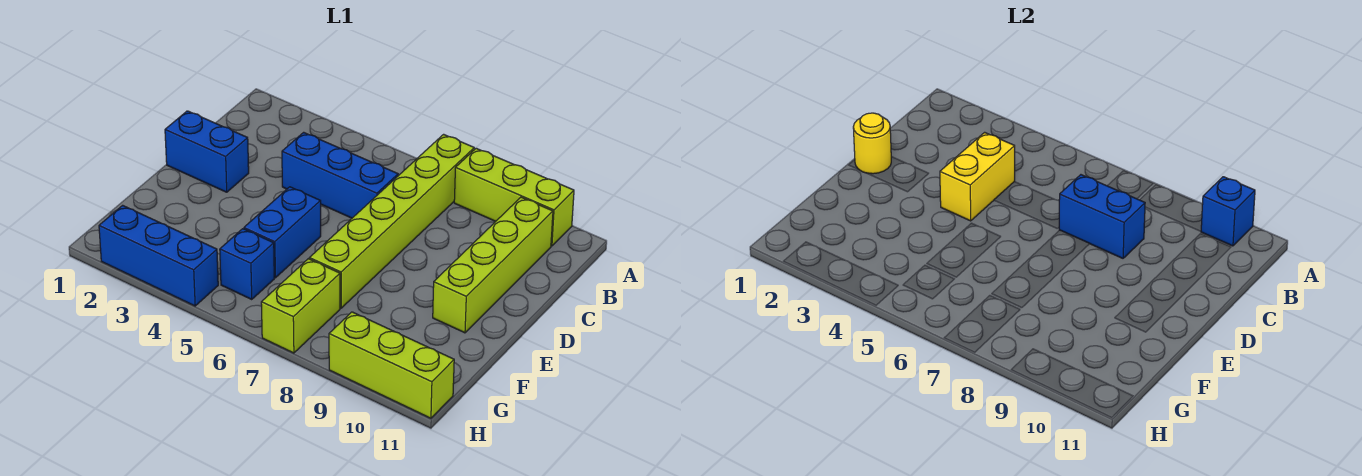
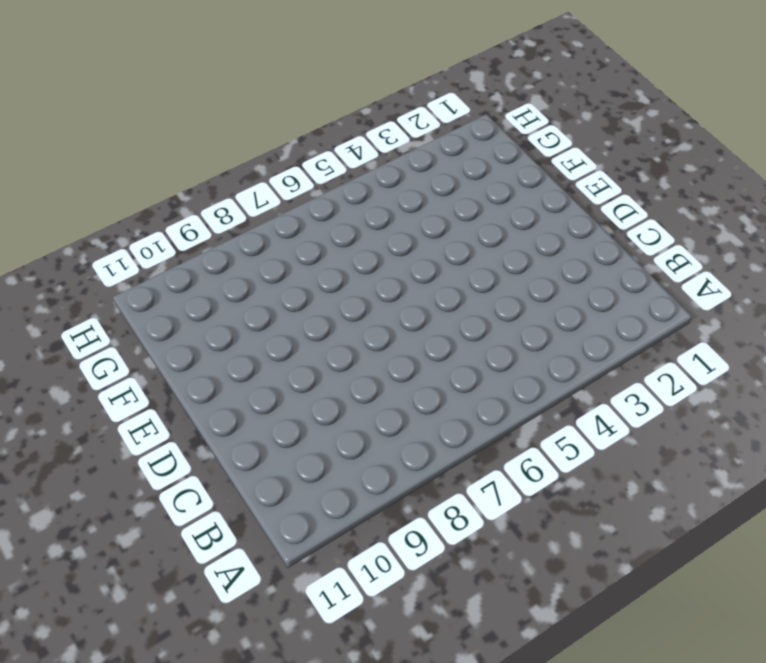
none -> lime brick A7:F7 level 1
none -> lime brick A8:A10 level 1
none -> lime brick B10:E10 level 1

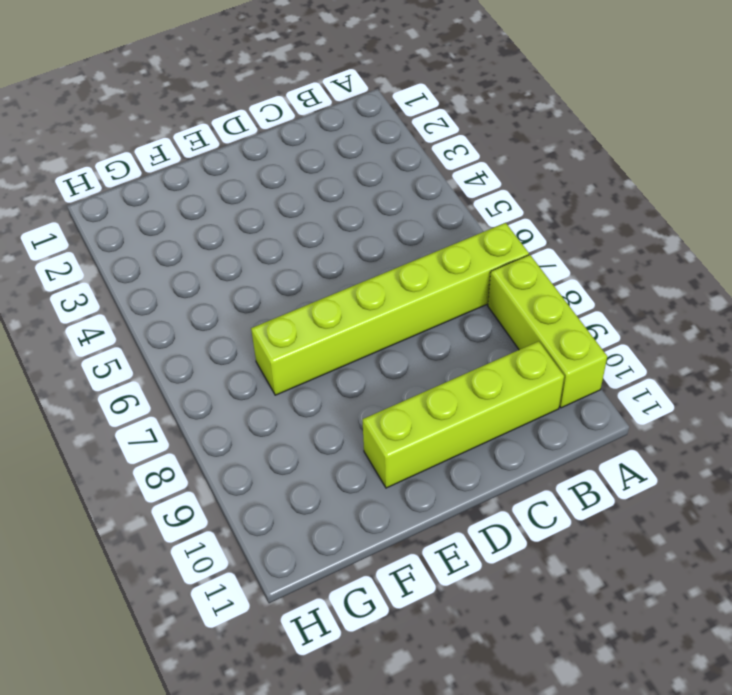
none -> blue brick C4:C6 level 1
none -> blue brick D1:D2 level 1
none -> blue brick E5:F5 level 1

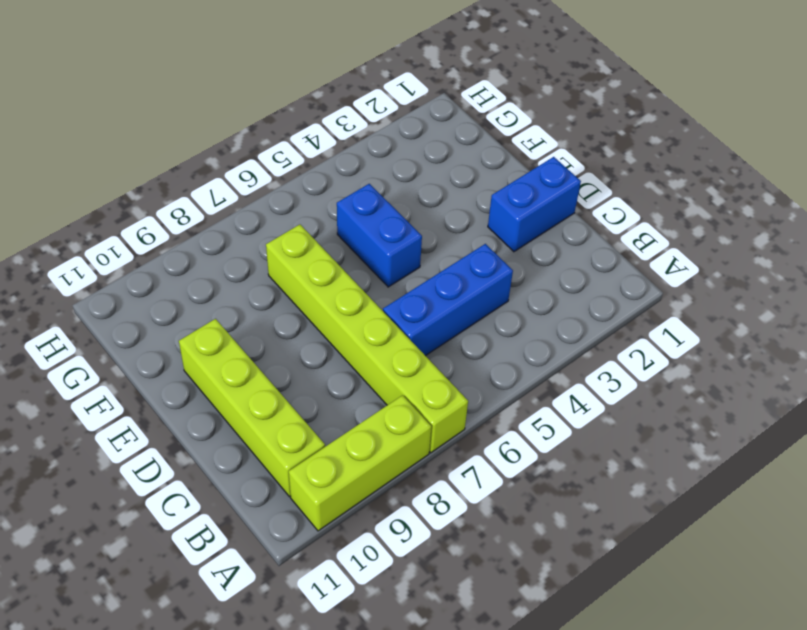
none -> blue brick G5 level 1
none -> lime brick G7:H7 level 1
none -> blue brick H2:H4 level 1

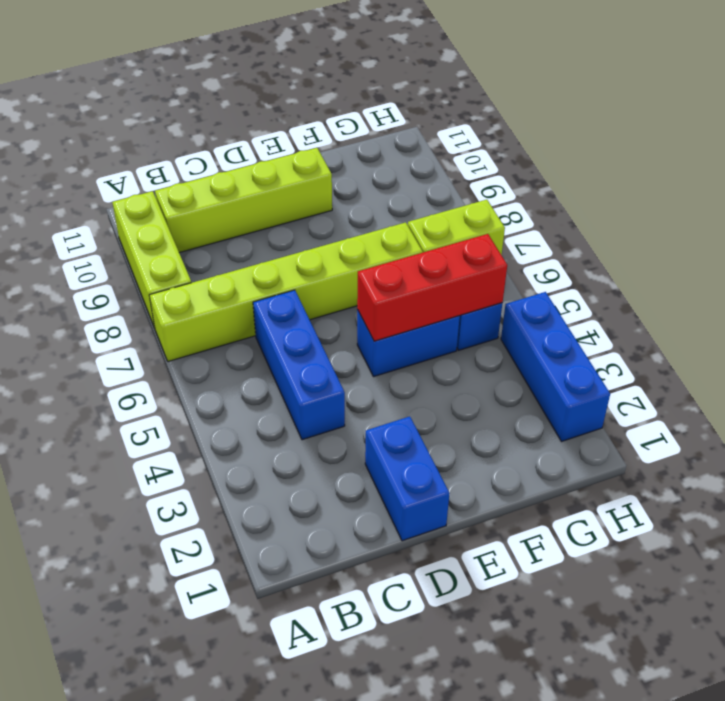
red brick E5:G5 level 2 -> none
none -> lime brick H9:H11 level 1
none -> blue brick A10 level 2
none -> yellow brick C4:D4 level 2

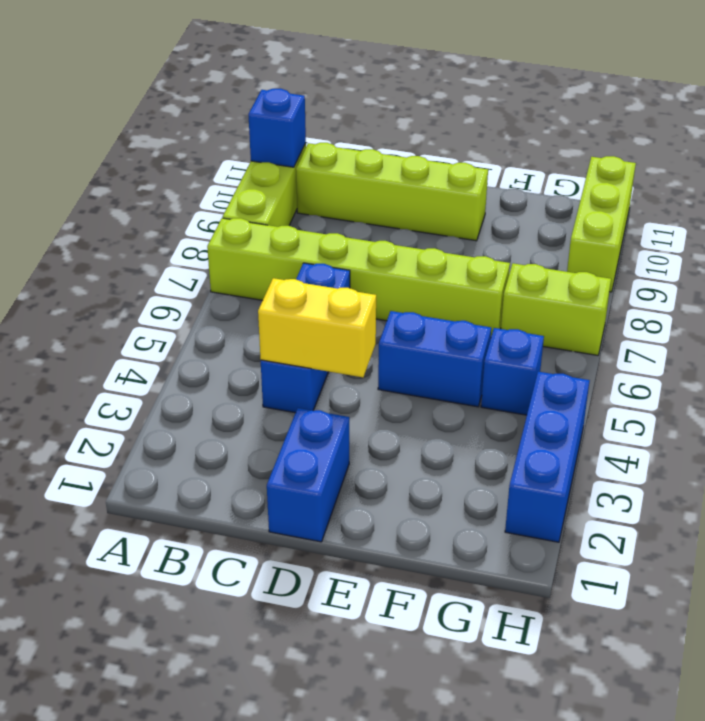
none -> blue brick C7:C8 level 2
none -> yellow round brick D1 level 2

